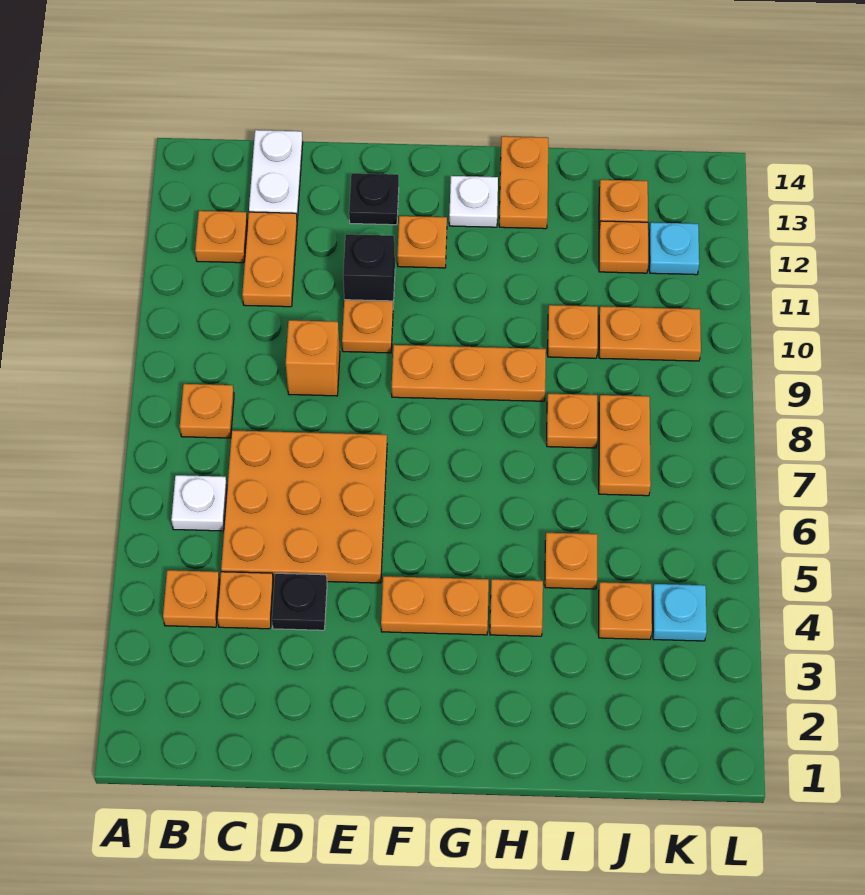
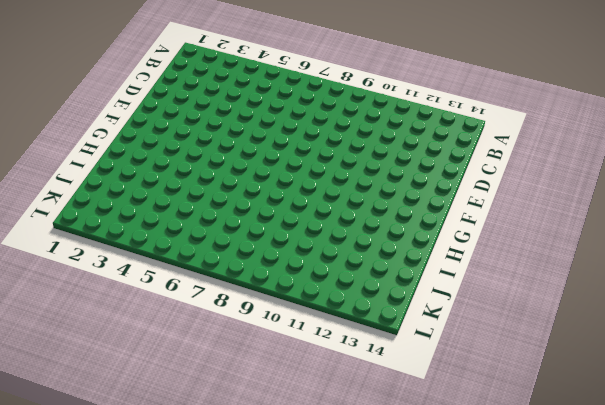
none -> orange plate B4 level 1
none -> white plate B6 level 1
none -> orange plate B8 level 1

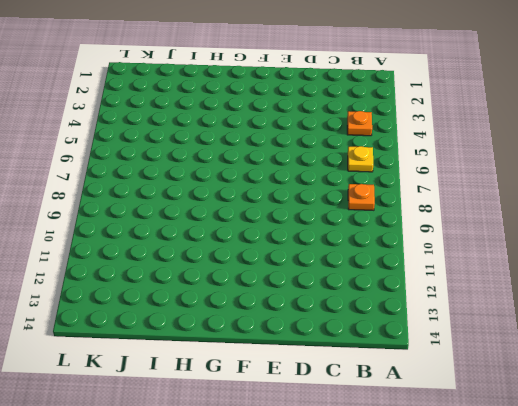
yellow plate B6 level 1 -> white plate B6 level 1
none -> orange plate B12 level 1
none -> orange plate C4 level 1
none -> orange plate C5:E7 level 1

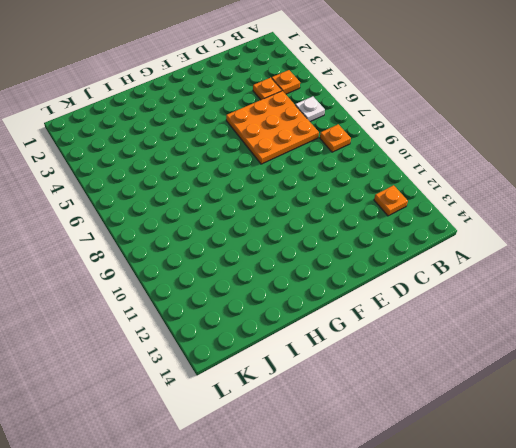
none -> orange plate C11:C12 level 1
none -> white plate C13:C14 level 1
none -> black plate D4 level 1

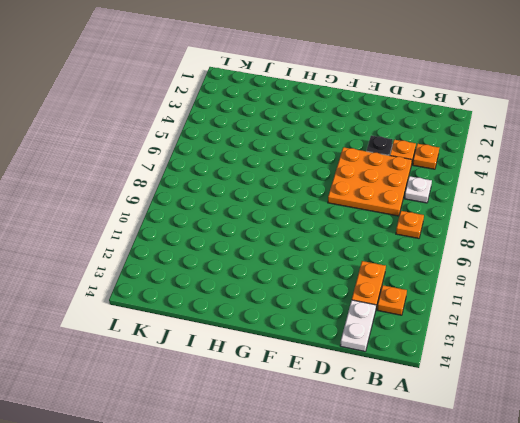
none -> orange brick D9 level 1
none -> orange plate E10 level 1
none -> black brick E11 level 1

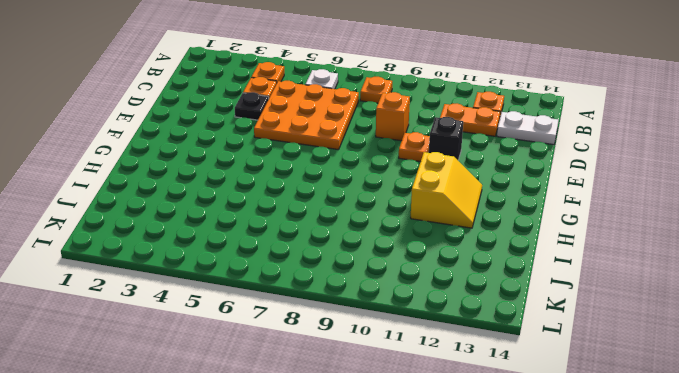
yellow slope G11:H12 level 1 top 11 -> none
none -> black plate E13 level 1
none -> orange plate F4:G4 level 1
none -> orange plate F9:H9 level 1

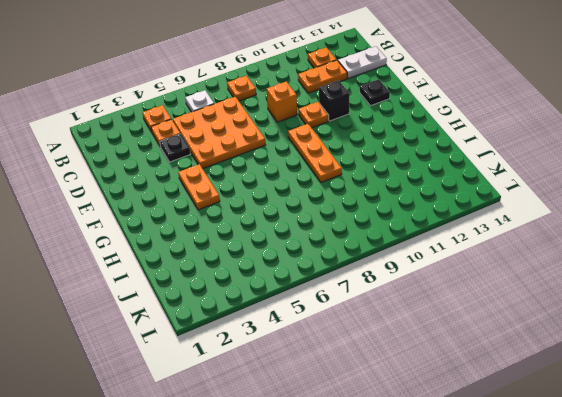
none -> orange plate F12 level 1
none -> white plate G13 level 1
none -> orange plate H4 level 1

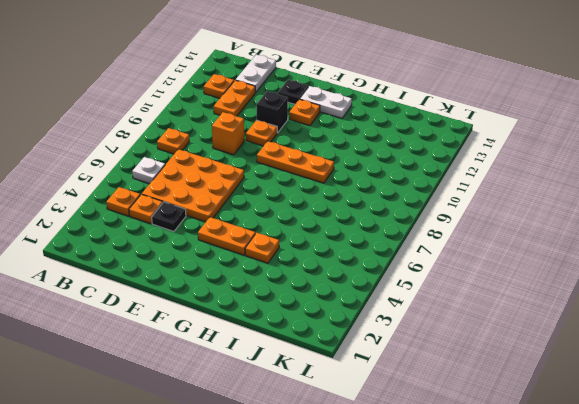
white plate F13:G13 level 1 -> white plate G13 level 1
none -> orange plate H13:H14 level 1
none -> orange plate I5 level 1
none -> orange plate I8 level 1

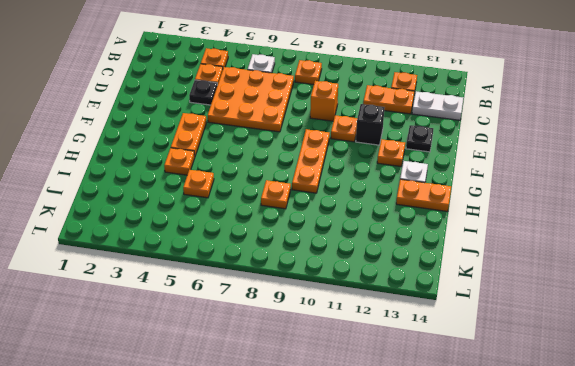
none -> orange plate I10 level 1
none -> orange plate J4 level 1
none -> orange plate J7:J8 level 1

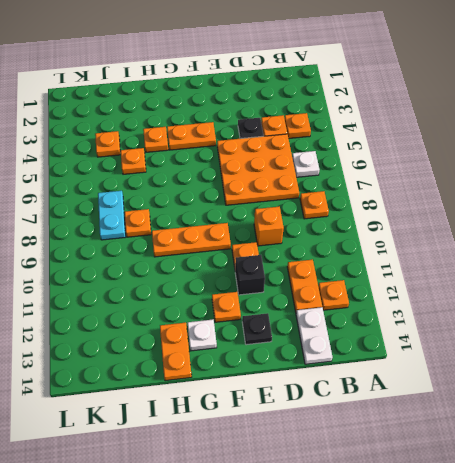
cyan plate J7:J8 level 1 -> orange plate J7:J8 level 1
none -> orange plate I10 level 1
none -> orange plate J10:K10 level 1
none -> orange plate J12 level 1

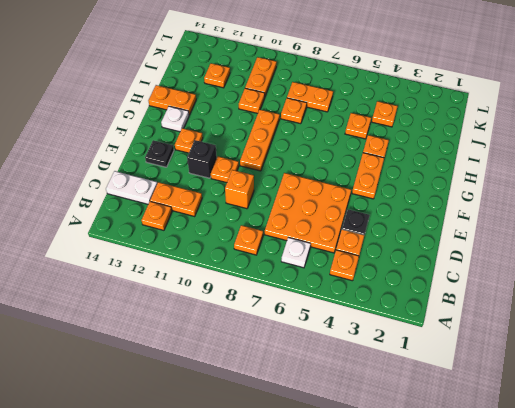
none -> orange plate J13 level 1
none -> cyan plate K4 level 1
none -> cyan plate K12 level 1

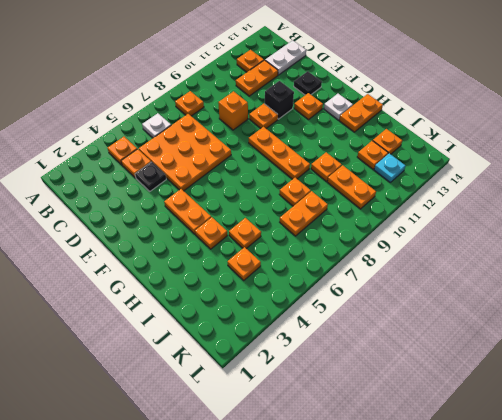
none -> cyan plate K4 level 1

